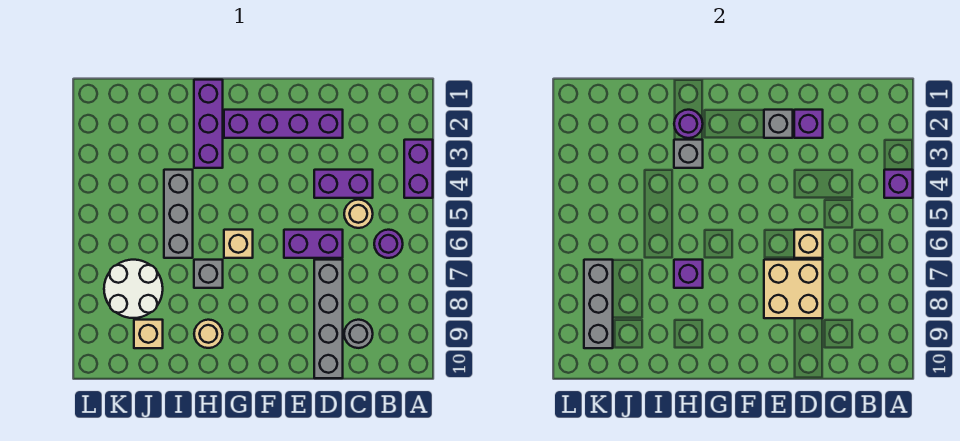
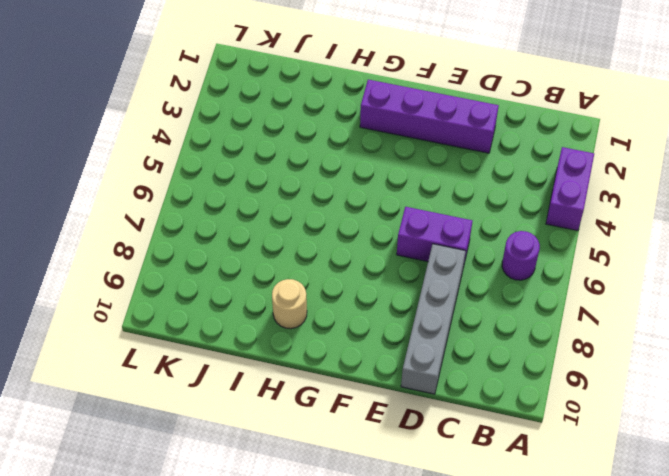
none -> purple brick C4:D4 level 1
none -> tan round brick C5 level 1
none -> grey round brick C9 level 1

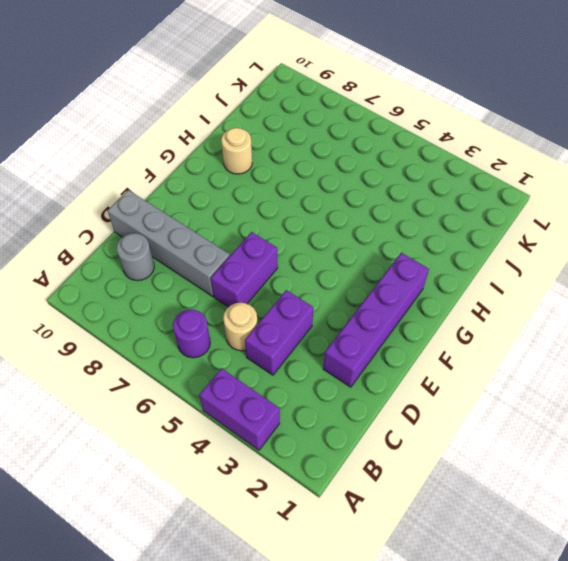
none -> tan brick G6 level 1
none -> purple brick H1:H3 level 1
none -> grey brick H7 level 1

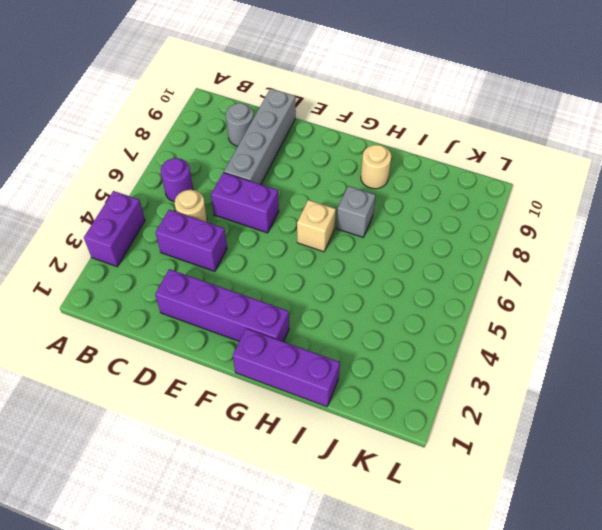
purple brick G1:I1 level 1 -> purple brick H1:H3 level 1
none -> grey brick I4:I6 level 1
none -> white round brick J7:K8 level 1
none -> tan brick J9 level 1

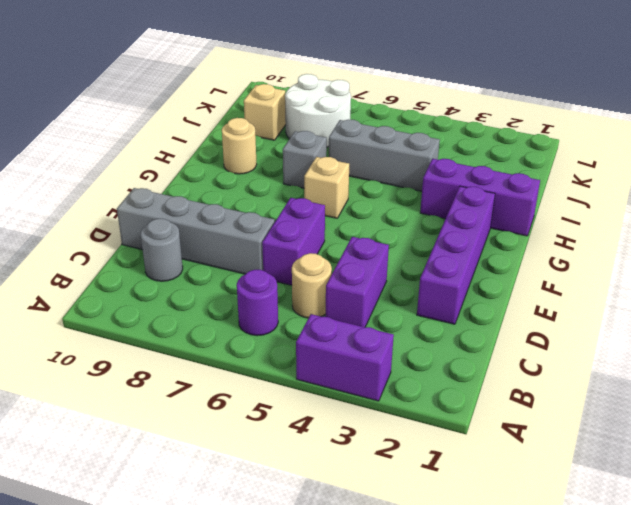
none -> purple brick A4 level 2
none -> purple brick D2 level 2
none -> tan brick D6 level 2

